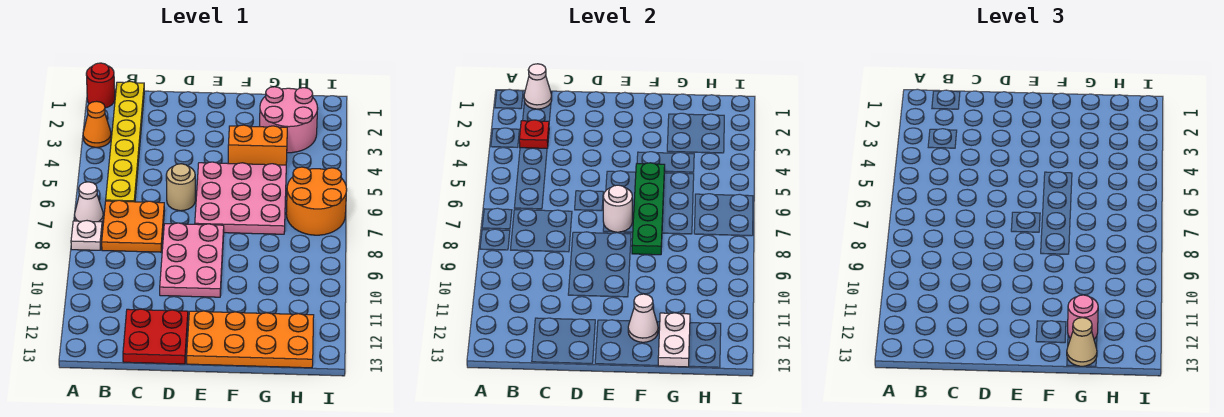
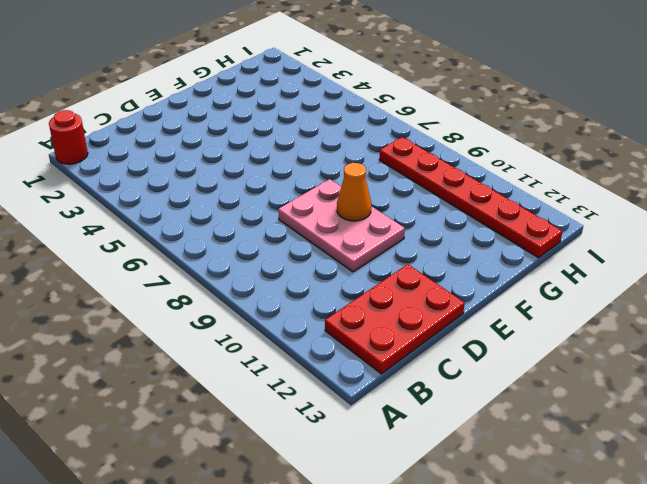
red plate B12:D13 level 1 -> red plate C12:D13 level 1
orange cone E9 level 2 -> orange cone A3 level 1
red plate H8:H13 level 1 -> orange plate E12:H13 level 1
none -> white cone A7 level 1
none -> white plate A8 level 1
none -> yellow plate B1:B6 level 1

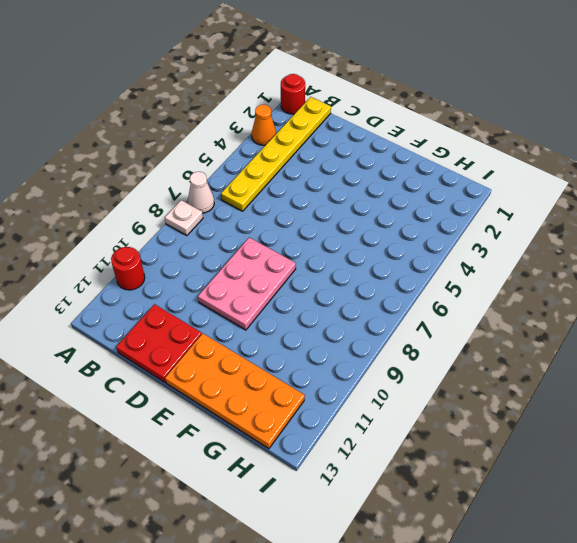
red round brick A11 level 1 -> none
none -> orange plate B7:C8 level 1
none -> tan round brick D6 level 1
none -> pink plate E5:G7 level 1

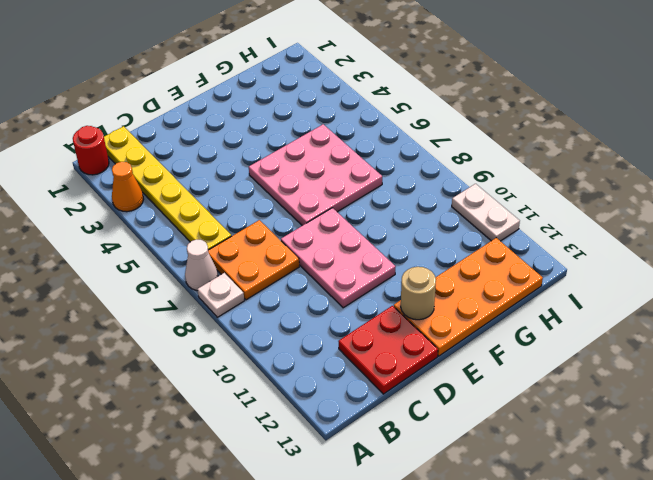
tan round brick E12 level 2 -> tan round brick D6 level 1
white plate I10:I11 level 1 -> white plate G12:G13 level 2
none -> orange brick F4:G4 level 1
none -> pink round brick G2:H3 level 1
none -> orange round brick H6:I7 level 1

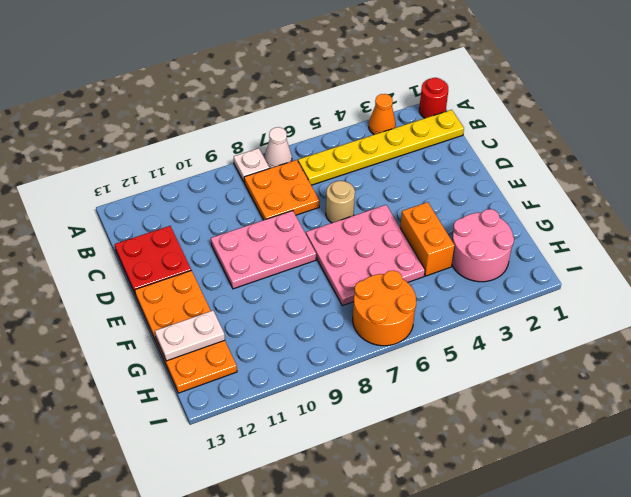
none -> white cone B1 level 2
none -> red plate B3 level 2
none -> white round brick E7 level 2

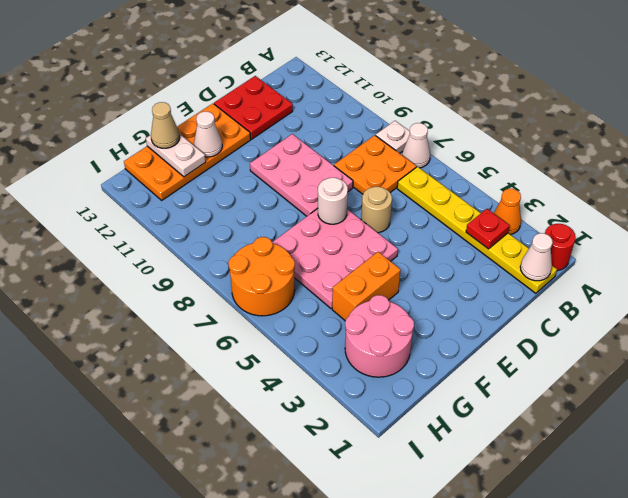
none -> green plate F5:F8 level 2
none -> pink round brick G12 level 3

